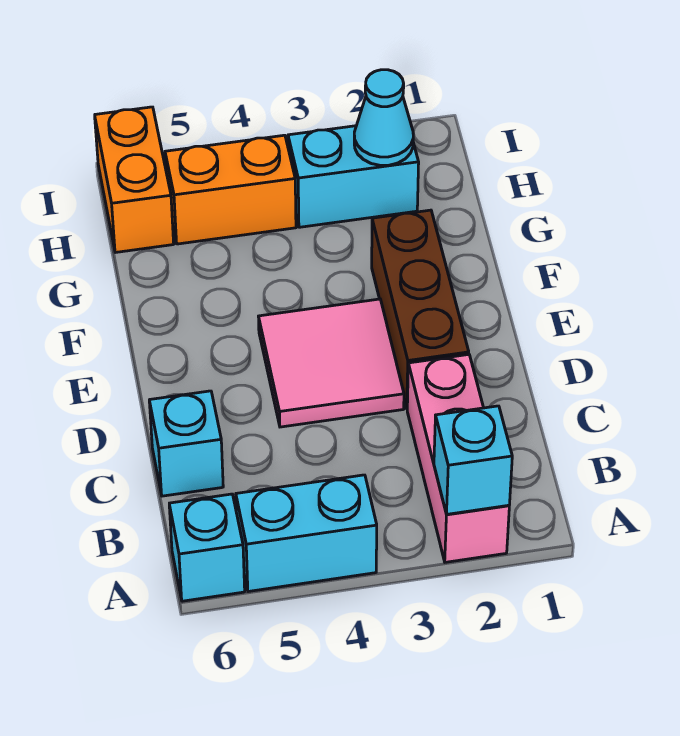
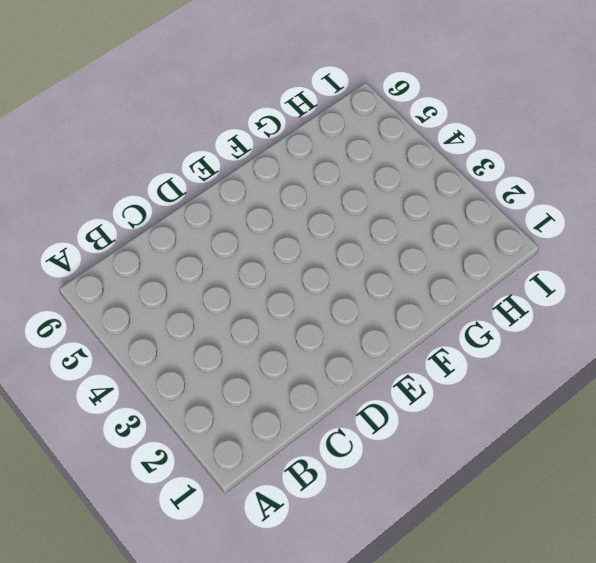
none -> pink brick A2:C2 level 1
none -> cyan brick A4:A5 level 1

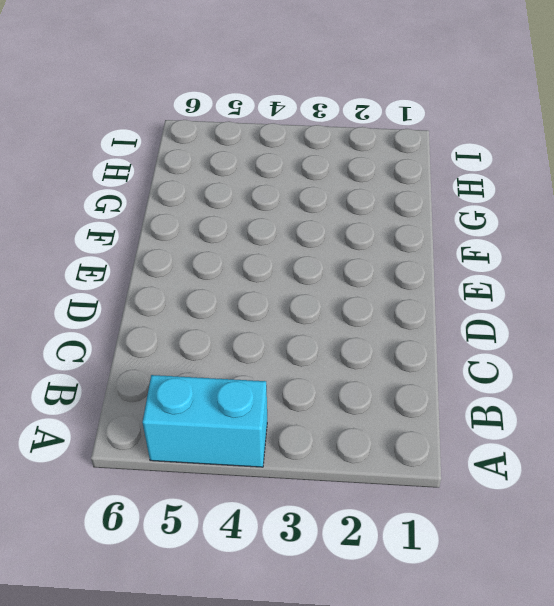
none -> pink brick A2:C2 level 1
none -> cyan brick A6 level 1

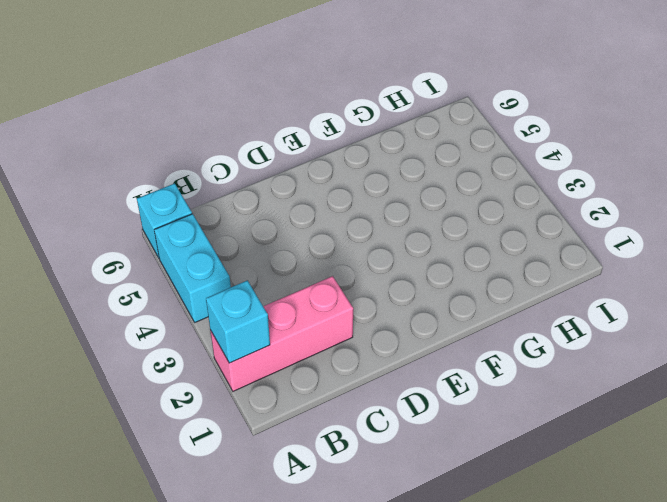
none -> cyan brick C6 level 1
none -> brown brick D2:F2 level 1

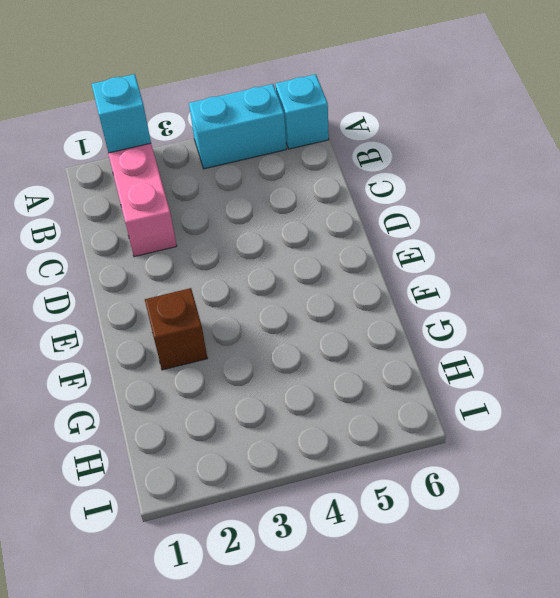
brown brick F2 level 1 -> brown brick D2:F2 level 1
none -> cyan brick C6 level 1
none -> pink tile D3:E4 level 1

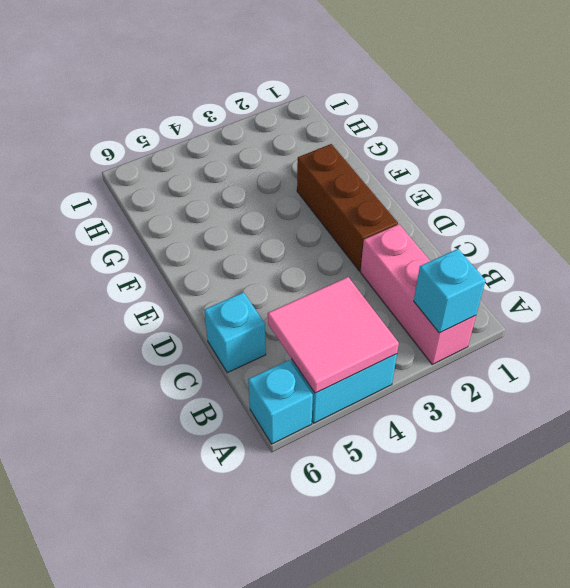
pink tile A4:B5 level 2 -> pink tile D3:E4 level 1
none -> cyan brick H2:H3 level 1
none -> orange brick H4:H5 level 1

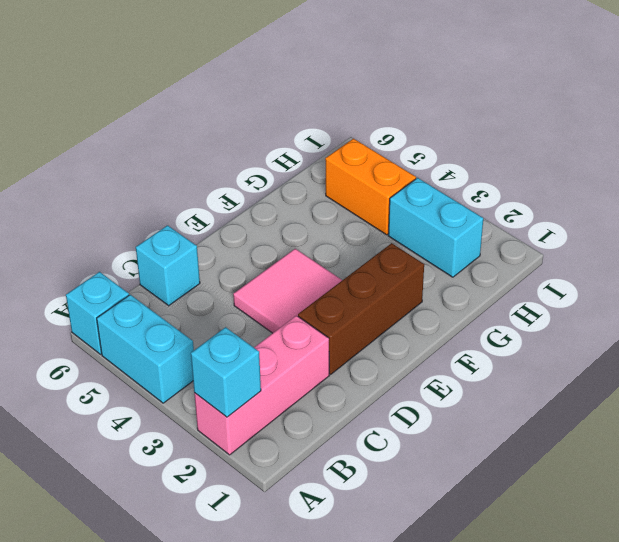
none -> orange brick H6:I6 level 1
none -> cyan cone H2 level 2

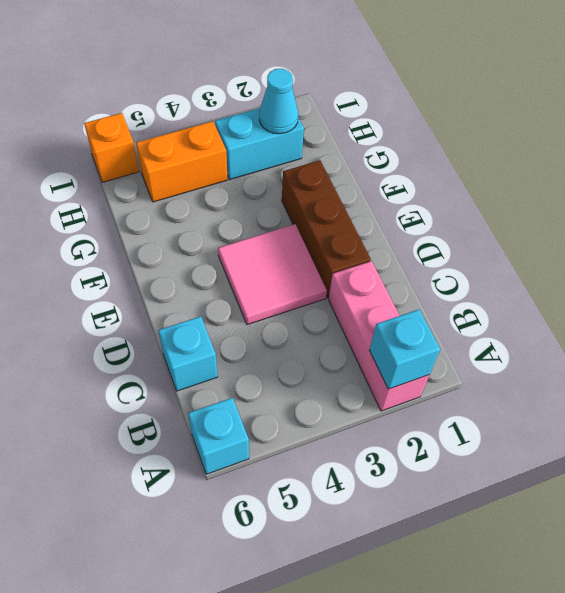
orange brick I6 level 1 -> orange brick H6:I6 level 1
none -> cyan brick A4:A5 level 1

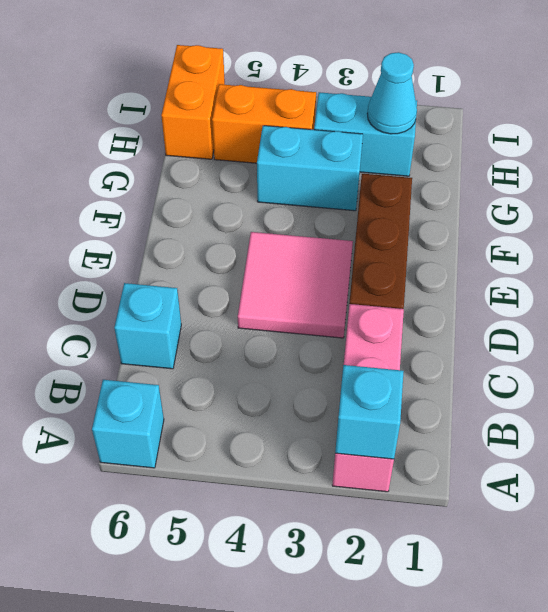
cyan brick G3:G4 level 1 -> cyan brick A4:A5 level 1

